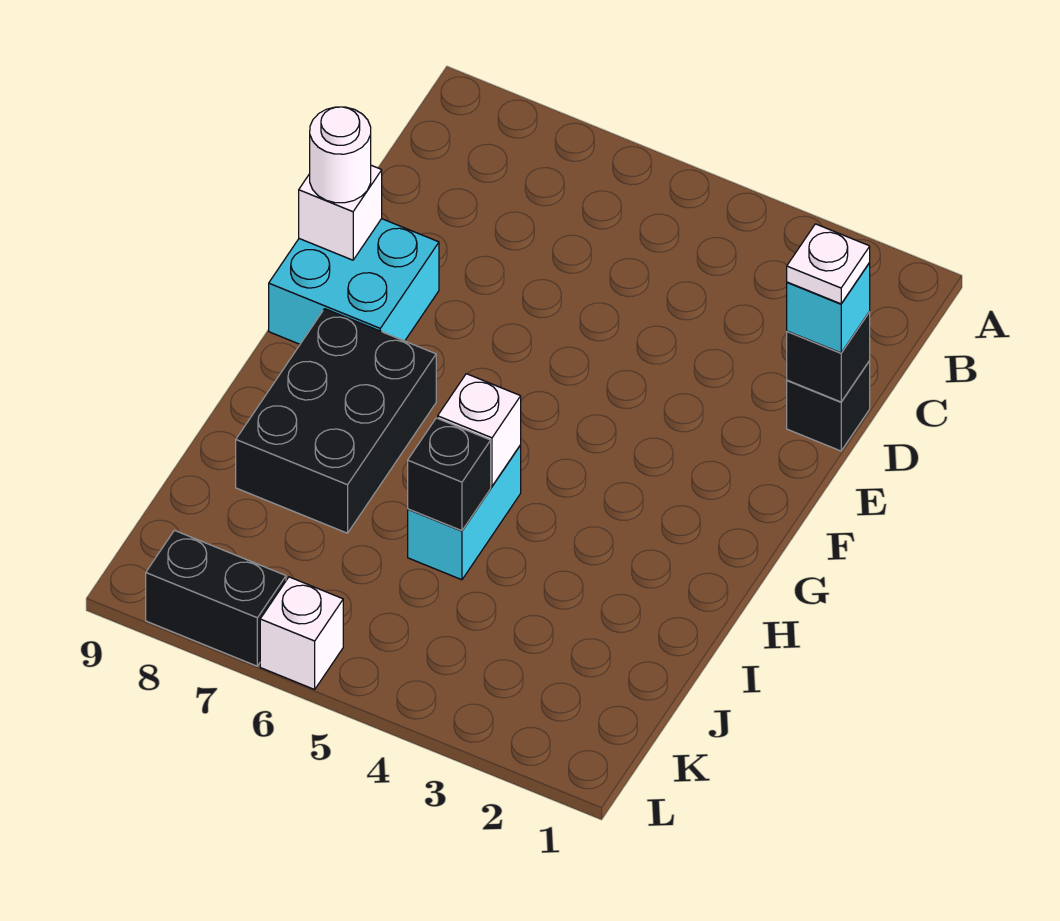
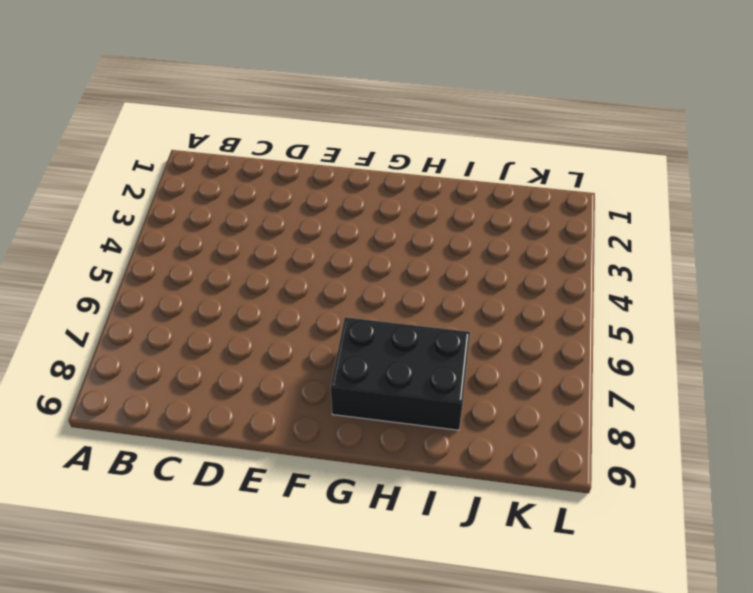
none -> black brick D1 level 1
none -> cyan brick E8:F9 level 1
none -> cyan brick H5:I5 level 1

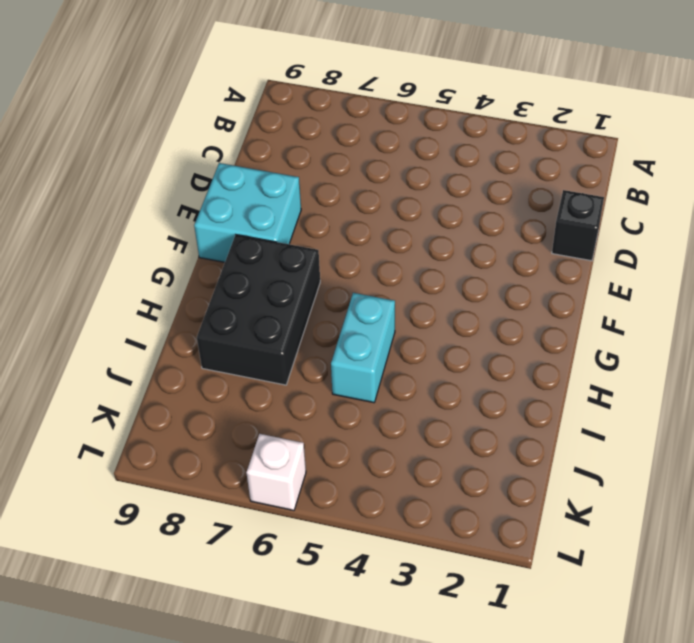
none -> black brick L7:L8 level 1
none -> black brick D1 level 2
none -> white brick E9 level 2

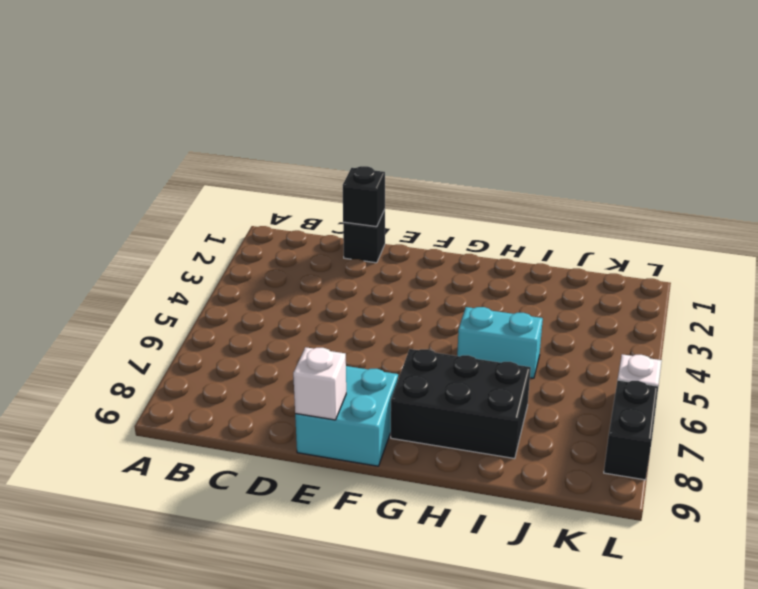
none -> white brick H5 level 2
none -> black brick I5 level 2
none -> cyan brick D1 level 3

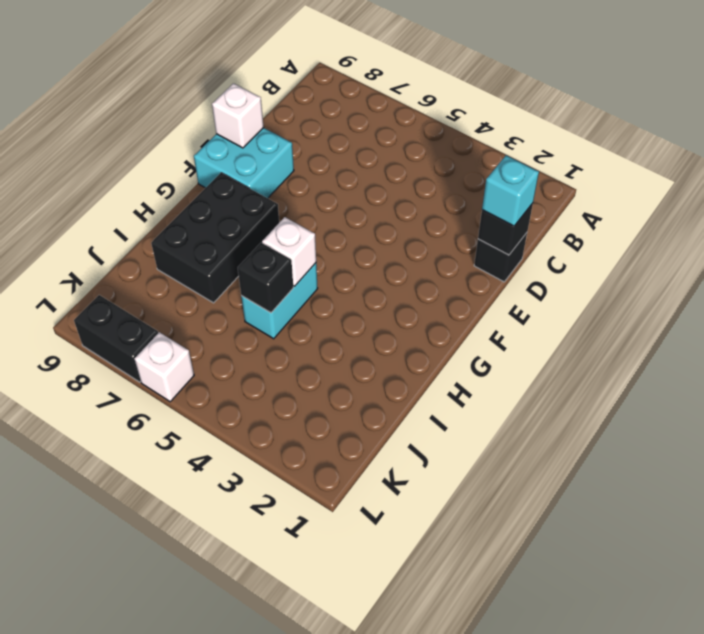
none -> white round brick E9 level 3
none -> white plate D1 level 4

